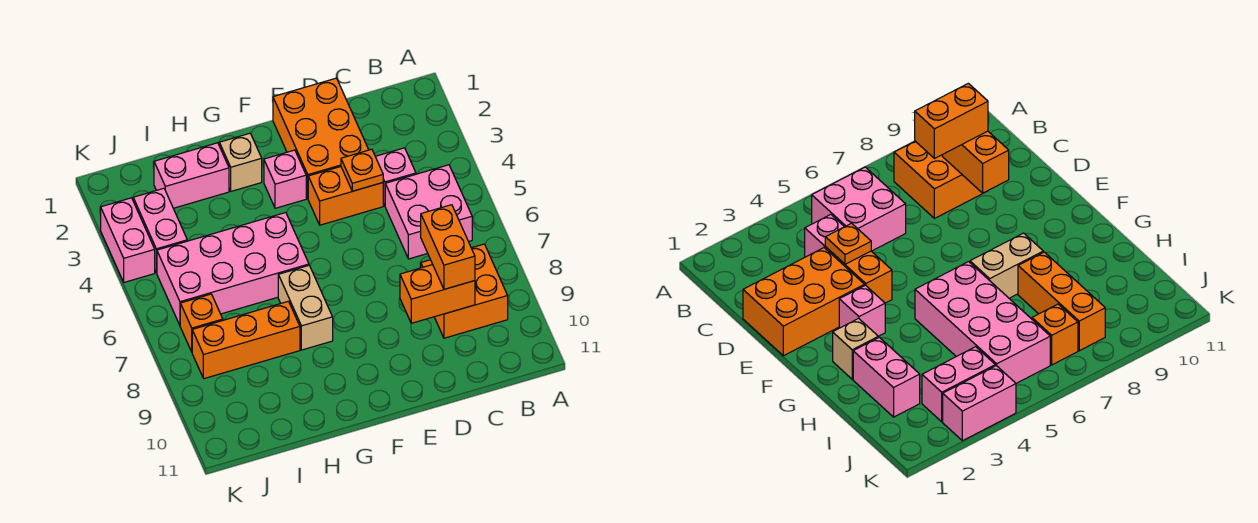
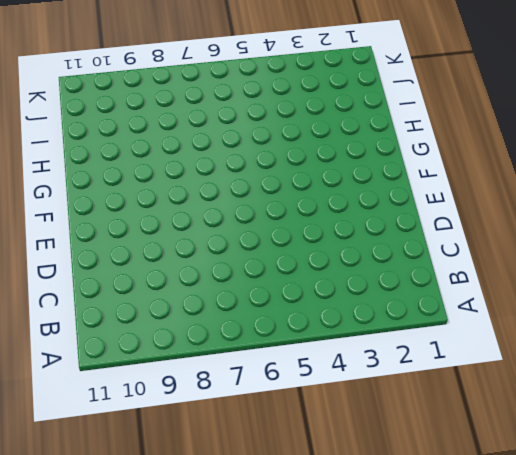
none -> pink brick B5:C6 level 1
none -> orange brick B8:C9 level 1
none -> pink brick C4 level 1

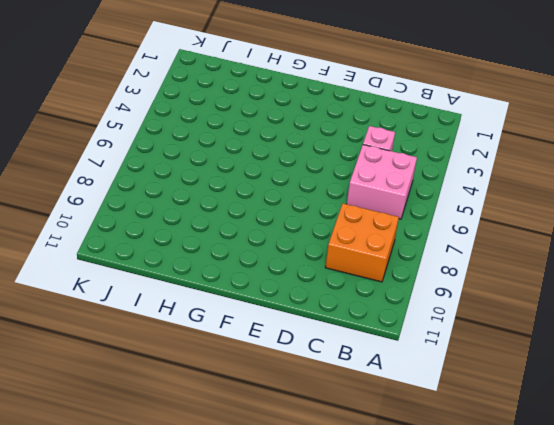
none -> orange brick D1:E3 level 1
none -> orange brick D4:E4 level 1
none -> pink brick F3 level 1

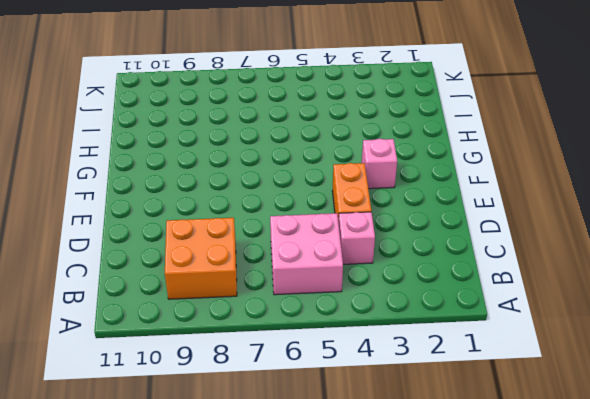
none -> orange brick D1:E3 level 1
none -> tan brick G2 level 1
none -> pink brick G5:J6 level 1

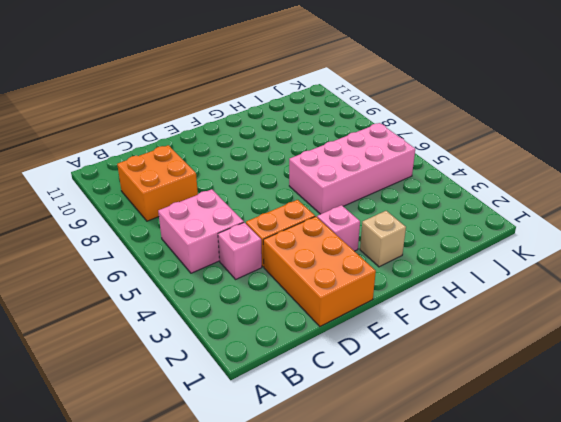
none -> tan brick G7:G8 level 1
none -> pink brick H2:I2 level 1
none -> orange brick H8:J8 level 1

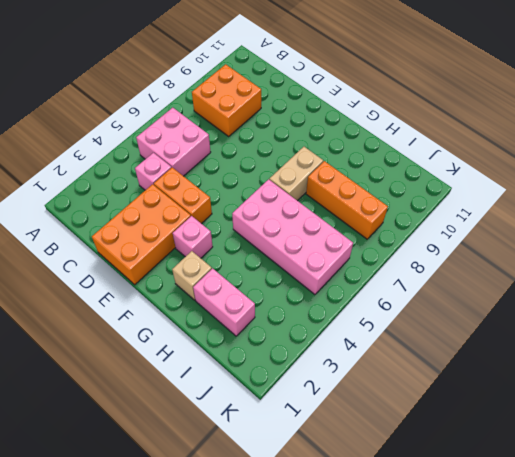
none -> pink brick J3:J4 level 1
none -> orange brick J7 level 1
none -> pink brick K3:K4 level 1

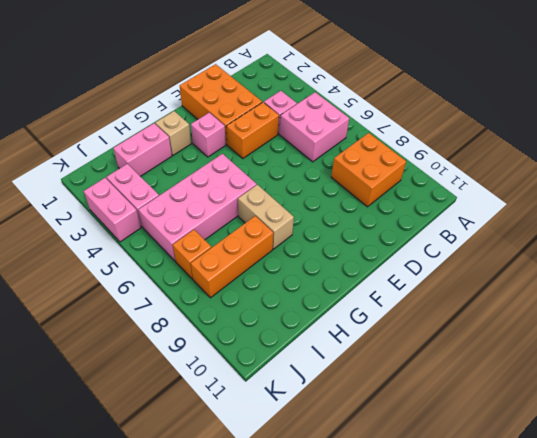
none -> orange brick C9:D9 level 2
none -> orange plate D4 level 2
none -> orange brick C8:C9 level 3

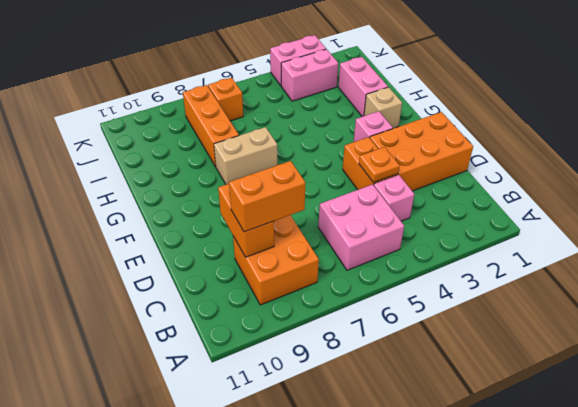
none -> pink brick G5:J6 level 1

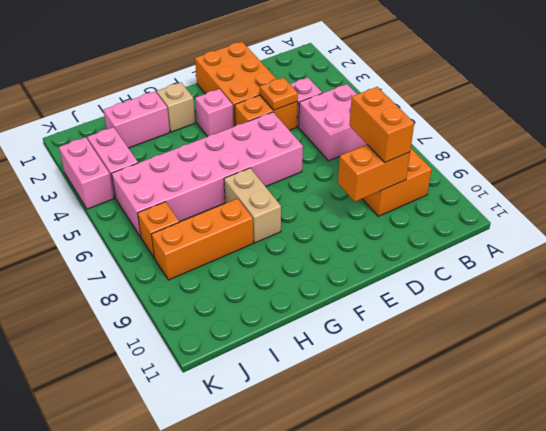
pink brick E5:J6 level 1 -> pink brick G5:J6 level 1

